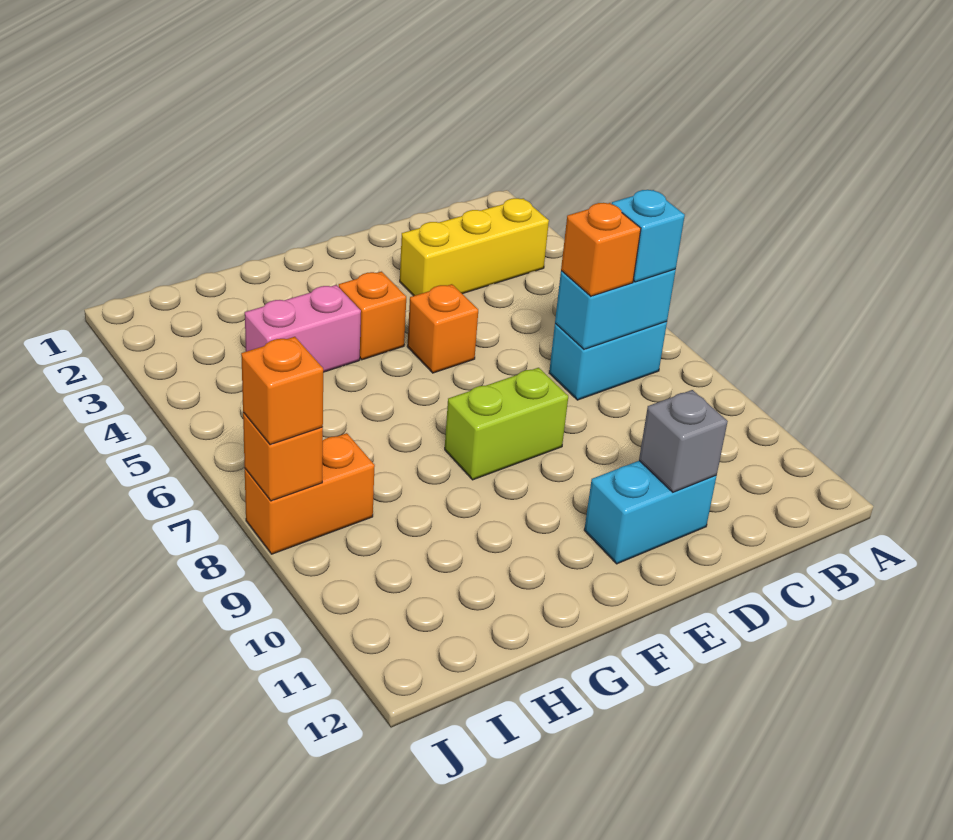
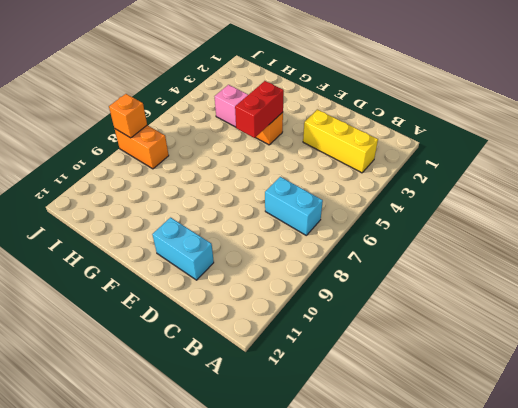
red brick F4:F5 level 2 -> none
none -> orange brick E5 level 1
none -> lime brick E8:F8 level 1
none -> cyan brick B7:C7 level 2

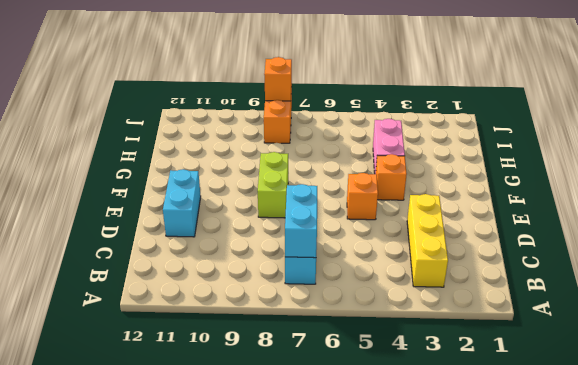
none -> grey brick D11 level 2
none -> cyan brick B7 level 3
none -> orange brick C7 level 3

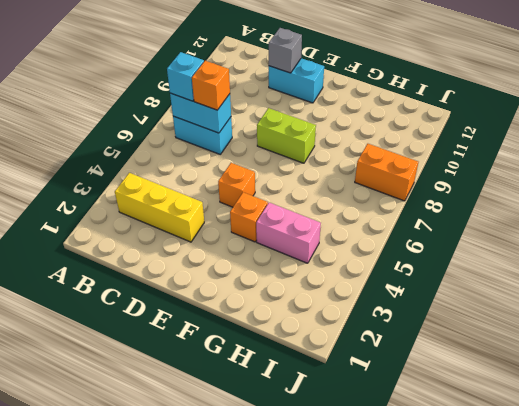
none -> orange brick J8 level 2
none -> orange brick J8 level 3

